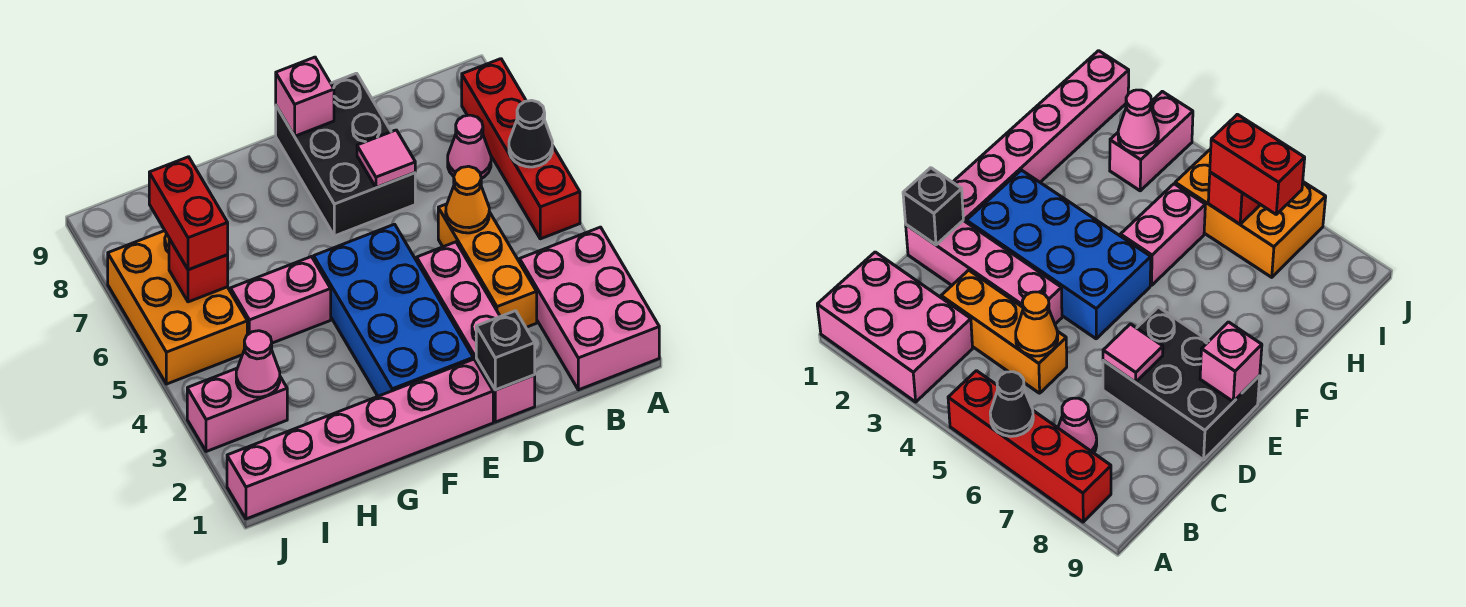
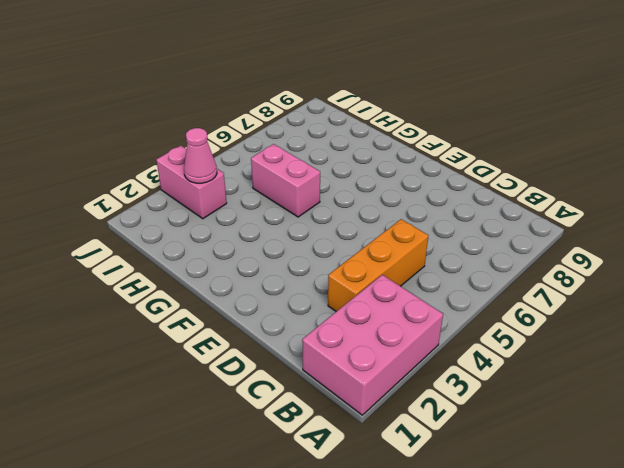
none -> red brick A5:A8 level 1
none -> pink cone B7 level 1
none -> pink brick D1:D4 level 1

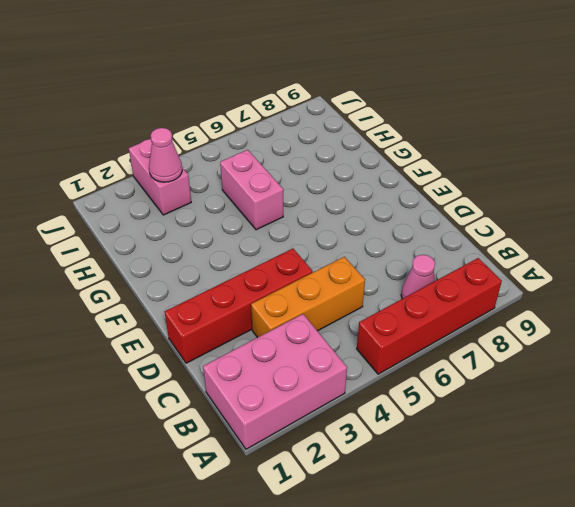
red brick D1:D4 level 1 -> pink brick D1:D4 level 1
none -> black brick D7:E9 level 1
none -> pink brick E1:J1 level 1
none -> blue brick E2:F5 level 1

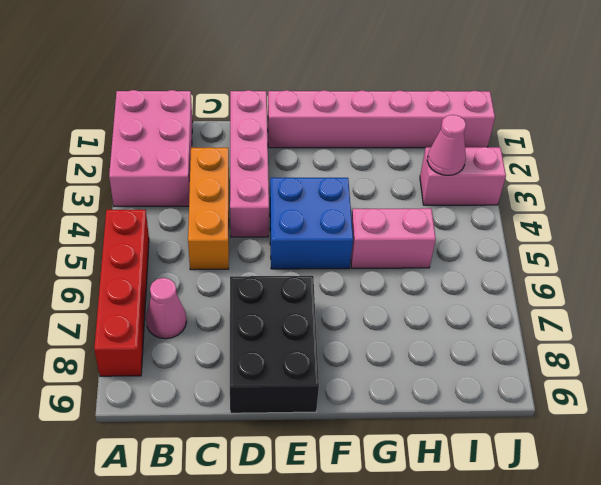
blue brick E4:F5 level 1 -> blue brick E2:F5 level 1
none -> orange brick I5:J7 level 1
none -> black cone A6 level 2
none -> orange cone C5 level 2

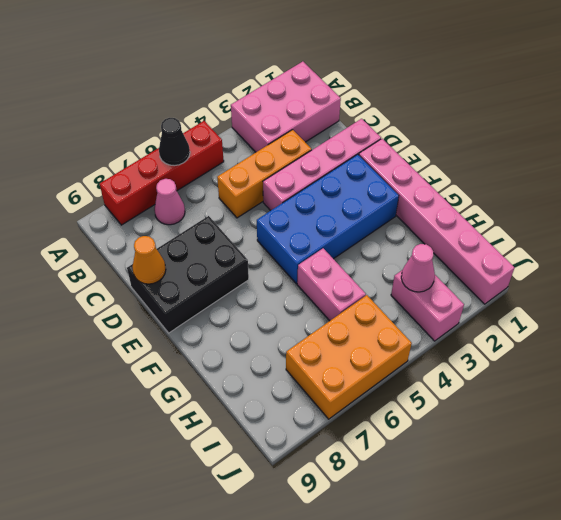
orange cone D9 level 2 -> orange cone C5 level 2
none -> black brick D1 level 2
none -> pink tile D7 level 2
none -> pink brick E9 level 2

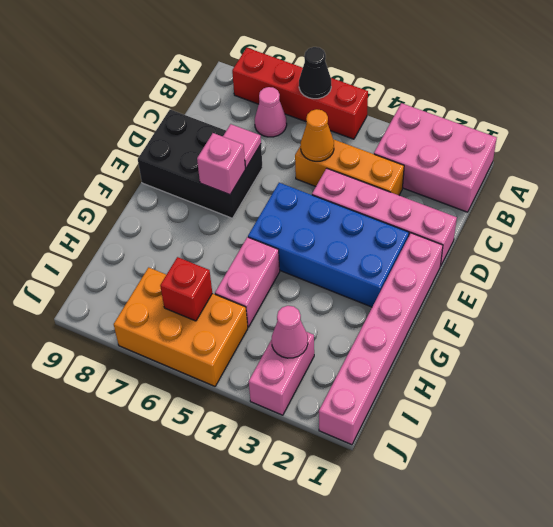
pink brick E7 level 2 -> pink brick E9 level 2
none -> black brick D1 level 2
none -> red brick I6:I7 level 3

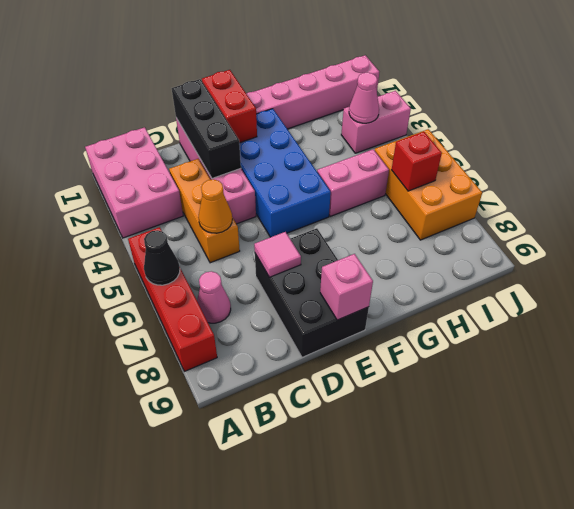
black brick D1:D3 level 2 -> black brick D1 level 2
red brick E1:E2 level 2 -> red brick I6:I7 level 3

